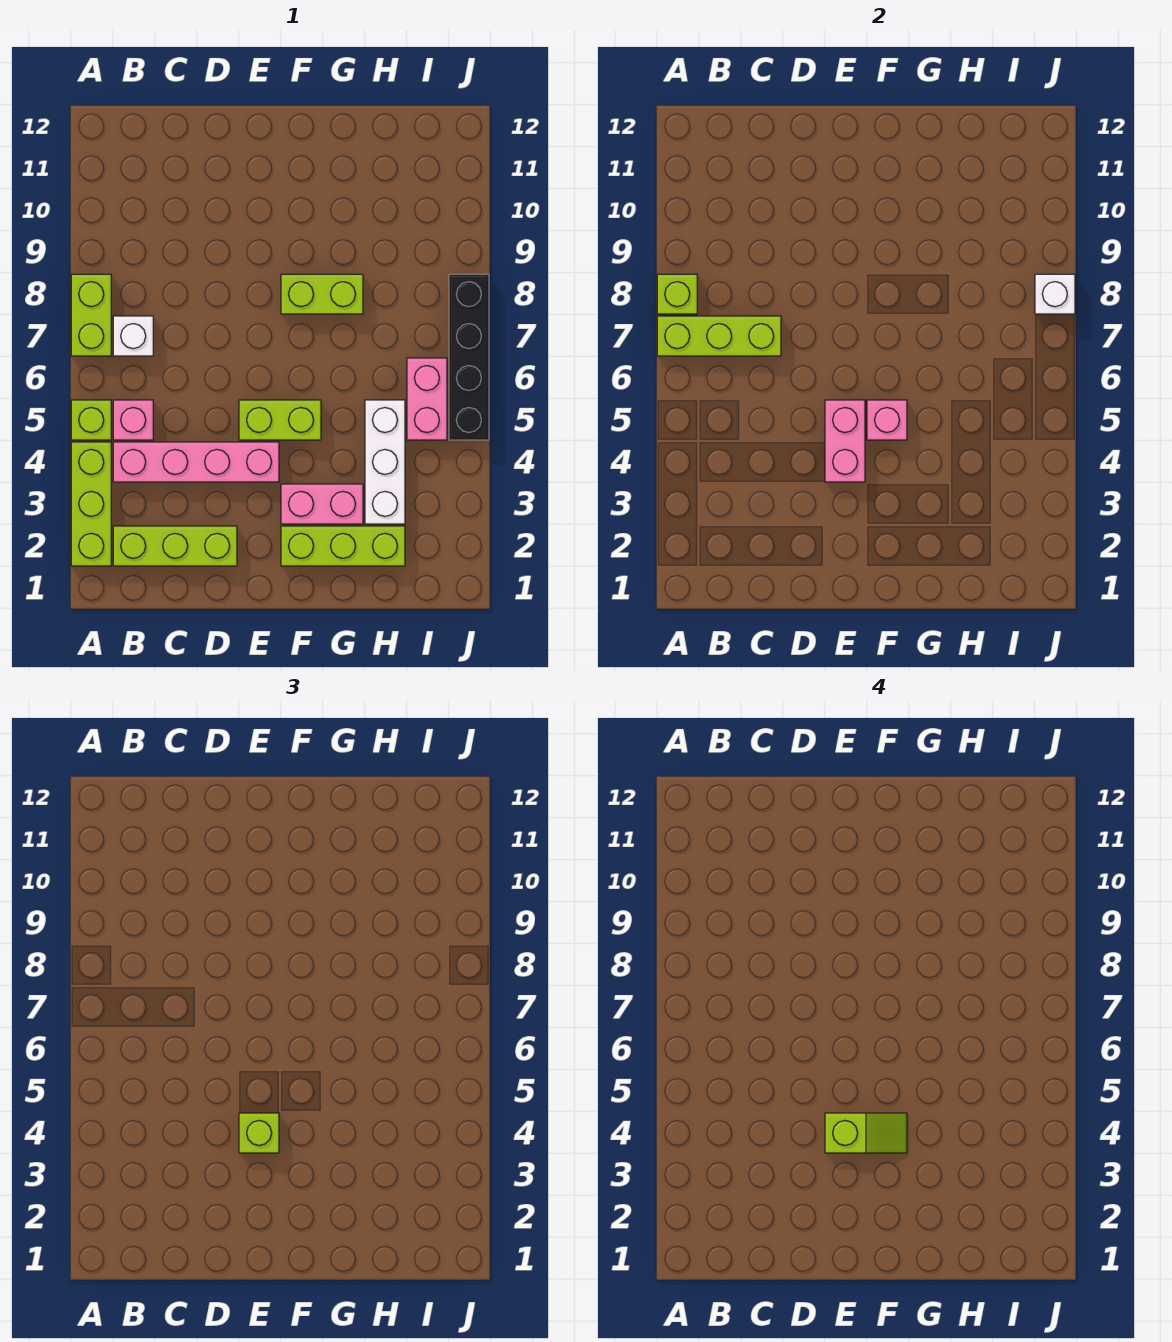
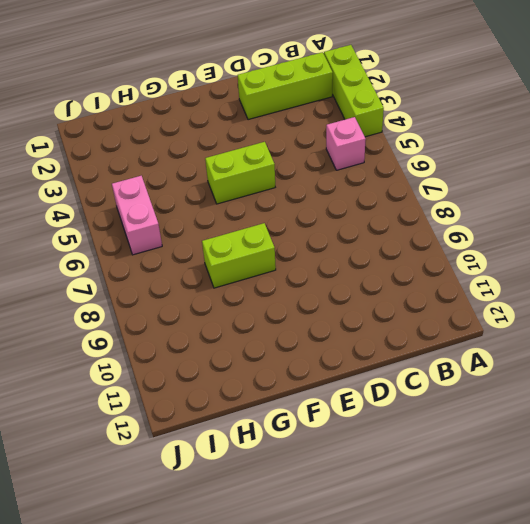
none -> lime brick A5 level 1
none -> lime brick A7:A8 level 1
none -> pink brick B4:E4 level 1

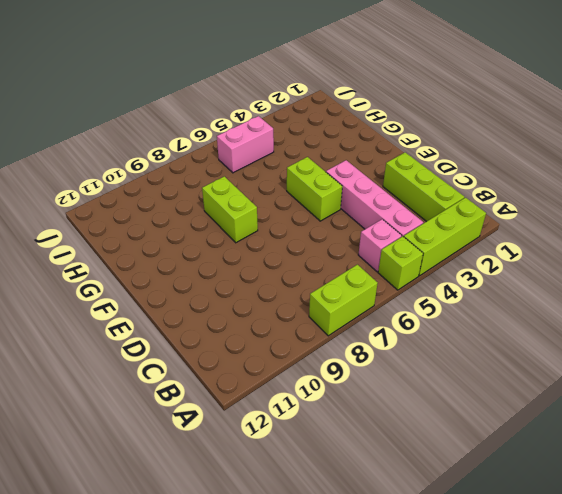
none -> white brick B7 level 1
none -> lime brick F2:H2 level 1
none -> pink brick F3:G3 level 1

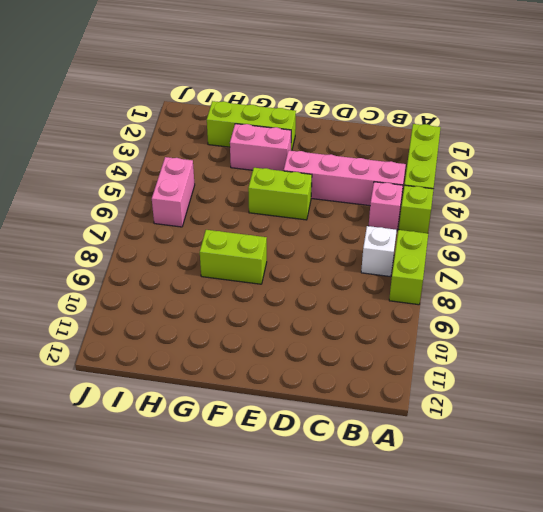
none -> lime brick B2:D2 level 1
none -> white brick H3:H5 level 1
none -> black brick J5:J8 level 1

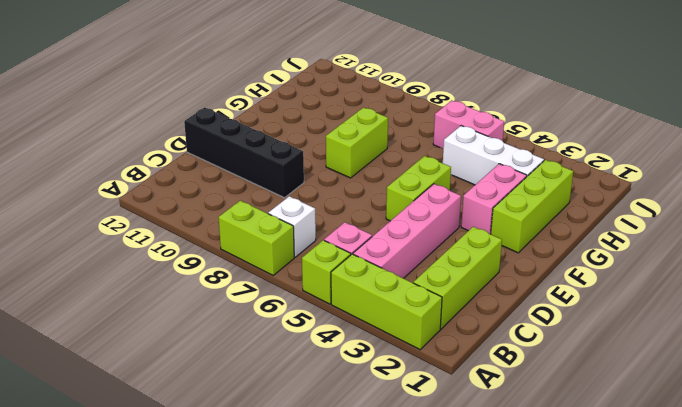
black brick D9:D12 level 1 -> black brick J5:J8 level 1
none -> lime brick A7:C7 level 2
none -> lime brick A8 level 2
none -> pink brick E4:E5 level 2

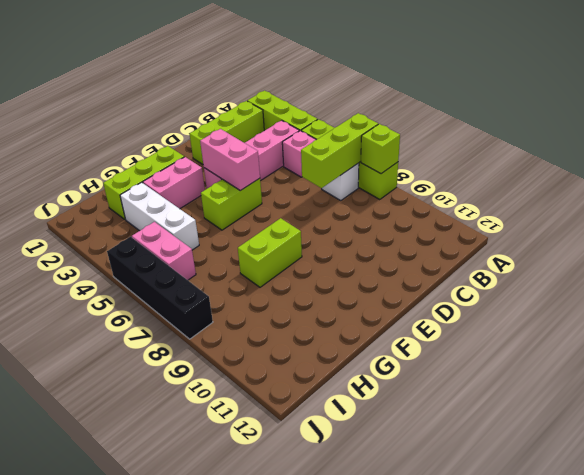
none -> pink brick F5 level 2
none -> white brick J8 level 2
none -> lime brick E4 level 3

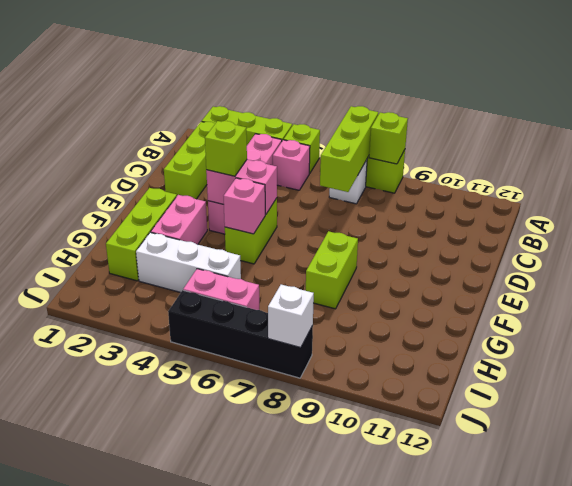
none -> lime slope E4:F4 level 4 top E

